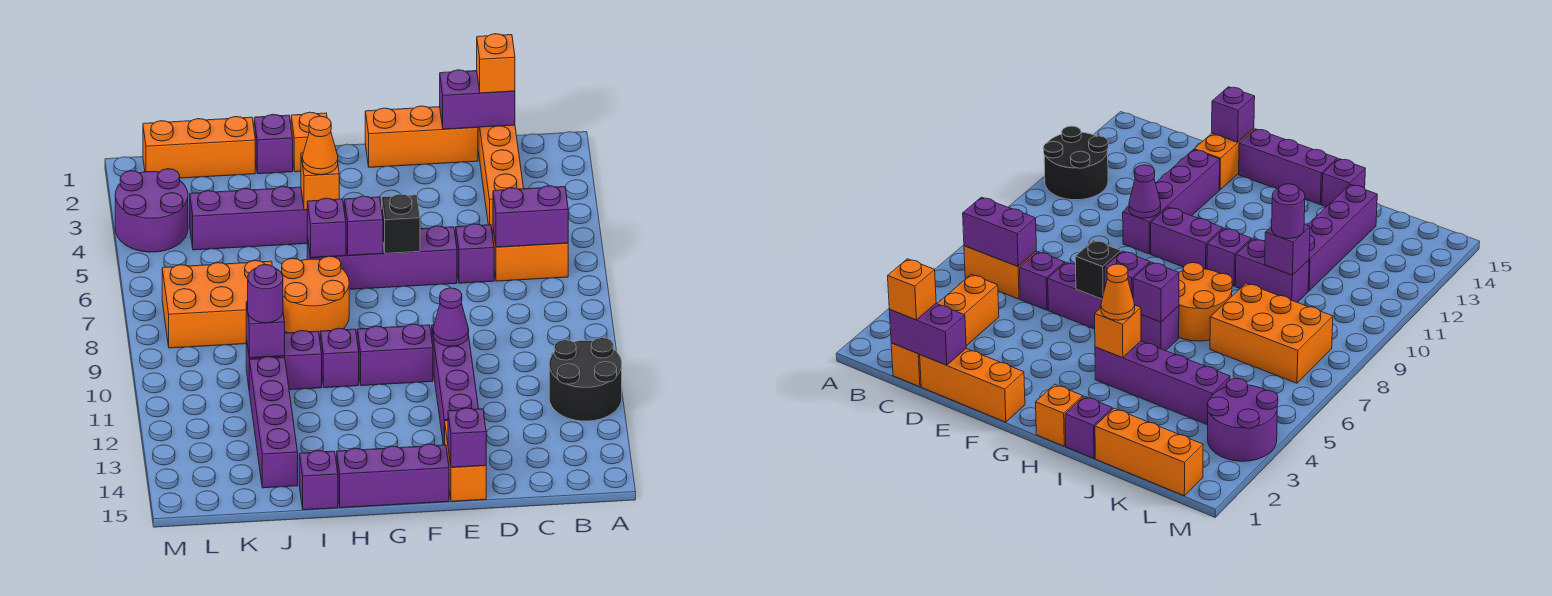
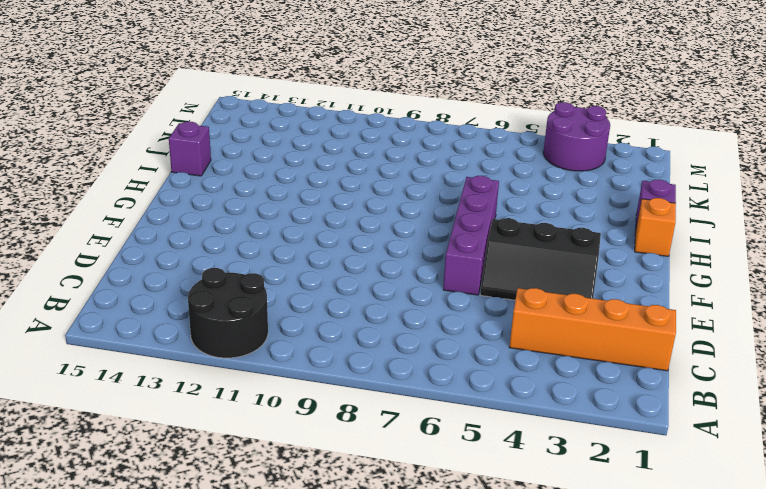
black slope E3:F5 level 1 top F -> none
none -> orange brick B6:C6 level 1
none -> orange brick D1:F1 level 1
none -> purple brick D6 level 1
none -> purple brick E10:E13 level 1

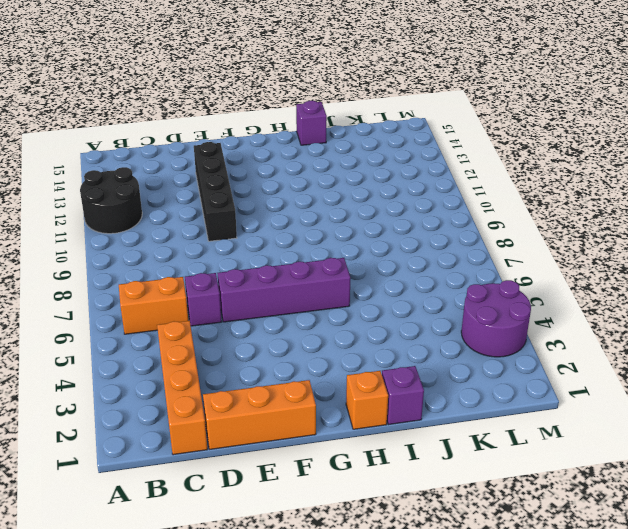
black brick E10:E13 level 1 -> purple brick E10:E13 level 1
none -> orange brick E14:E15 level 1
none -> purple brick F10:G10 level 1
none -> purple brick F15:H15 level 1
none -> purple brick H4:K4 level 1

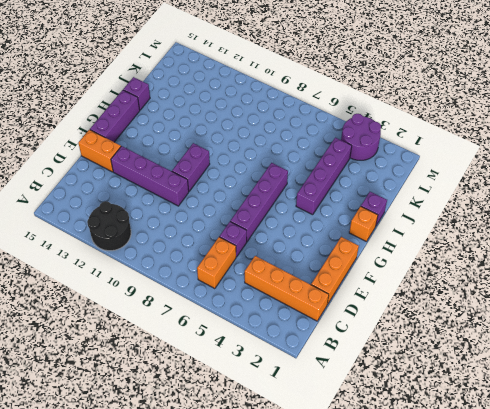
none -> orange round brick H7:I8 level 1
none -> purple brick H10 level 1
none -> purple brick I10:J10 level 1
none -> orange brick J1:L1 level 1

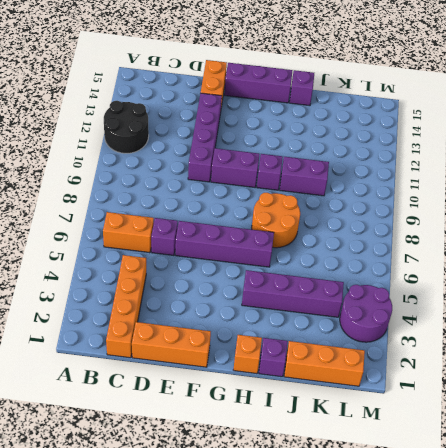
none -> orange brick J7:L8 level 1
none -> purple brick J11:J14 level 1
none -> purple brick B6:C6 level 2
none -> purple brick C1:D1 level 2

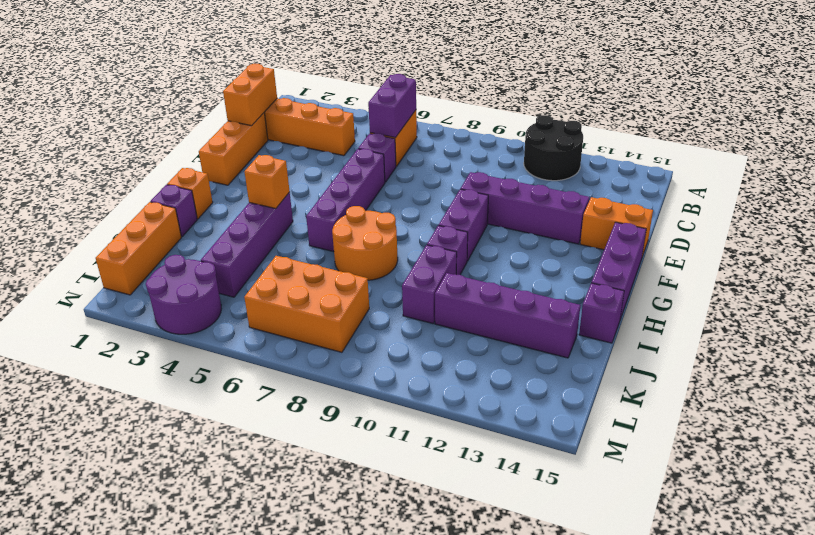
orange brick C1:D1 level 2 -> purple brick C1:D1 level 2
orange brick K6:L8 level 1 -> orange brick J7:L8 level 1
none -> purple cone E10 level 2
none -> purple brick E15 level 2
none -> black brick F6 level 2
none -> purple brick G6 level 2

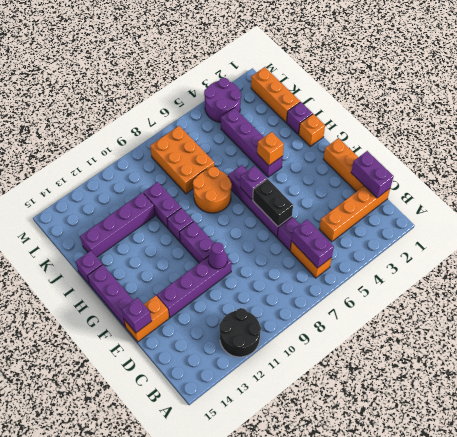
black brick E6:F6 level 2 -> black brick F6 level 2
none -> purple brick H6 level 2
none -> purple brick J10 level 2
none -> orange brick C1 level 3
none -> orange cone H4 level 3

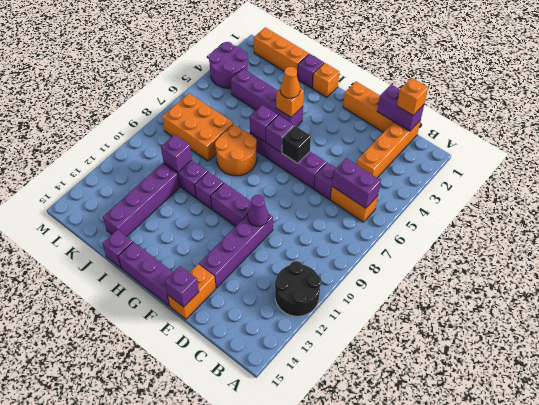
none -> purple round brick J10 level 3

